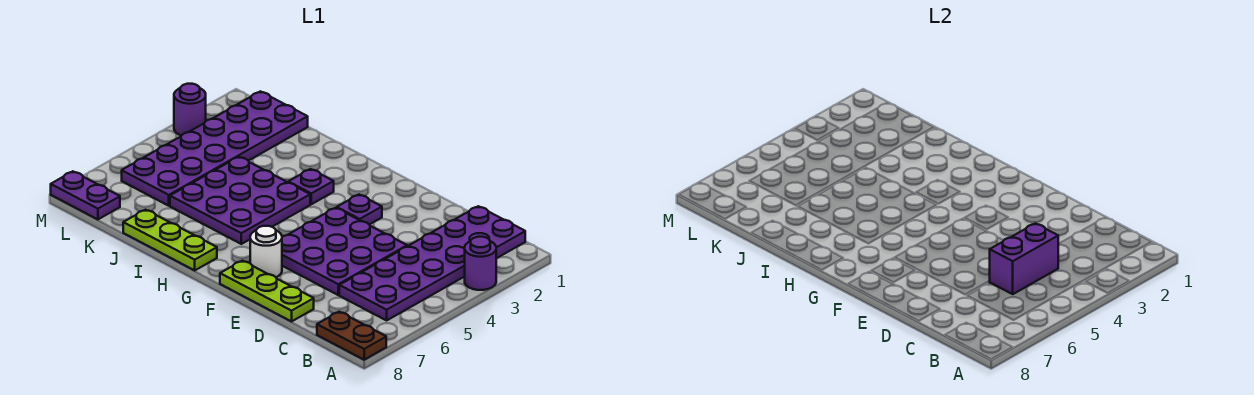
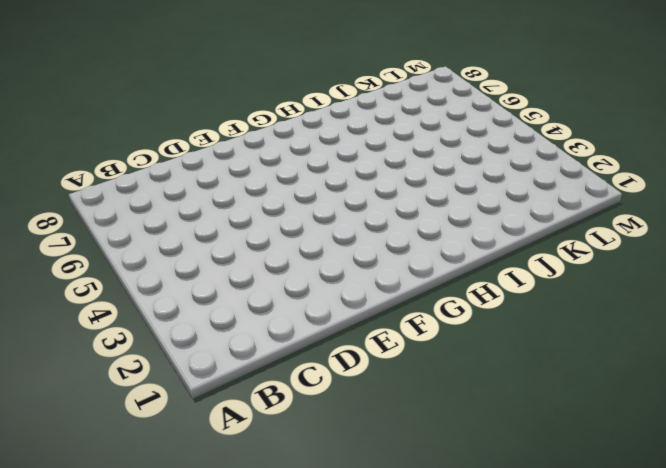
none -> purple round brick A3 level 1
none -> brown plate A8:B8 level 1
none -> purple plate B1:C6 level 1

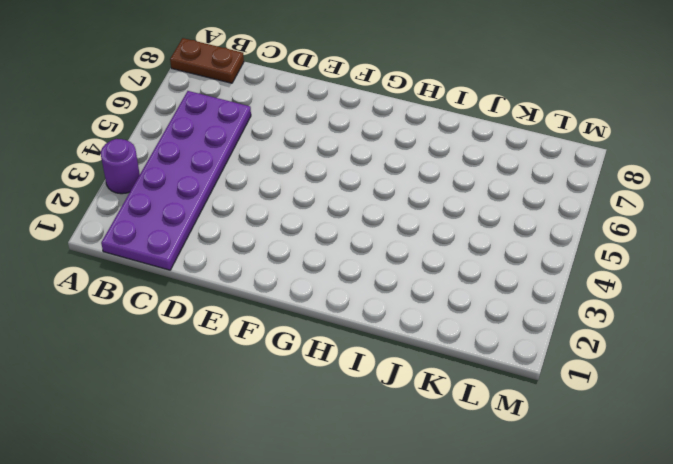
none -> purple plate D4:F6 level 1
none -> lime plate D8:F8 level 1
none -> purple plate F3 level 1

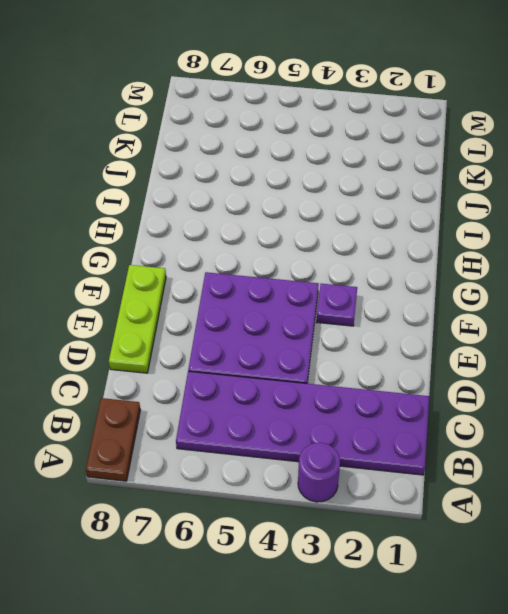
none -> white round brick F7 level 1
none -> purple plate H3 level 1
none -> purple plate H4:J6 level 1

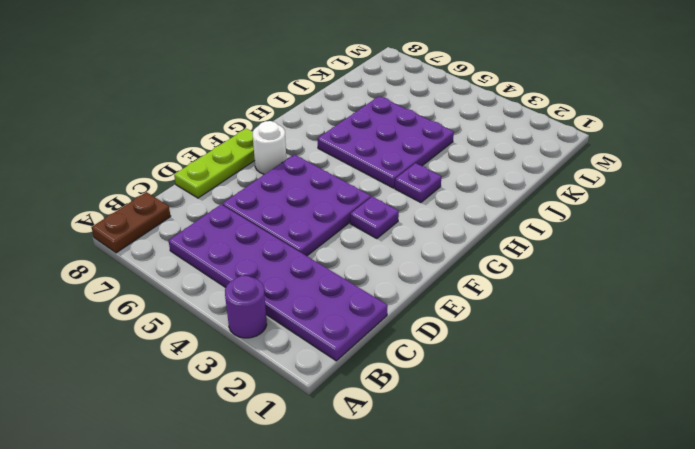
none -> lime plate H8:J8 level 1
none -> purple plate K1:L6 level 1
none -> purple plate L8:M8 level 1

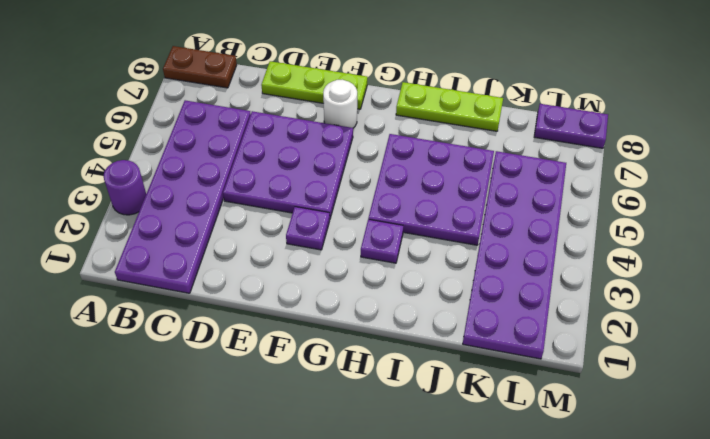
none -> purple round brick M3 level 1
none -> purple brick C4:C5 level 2

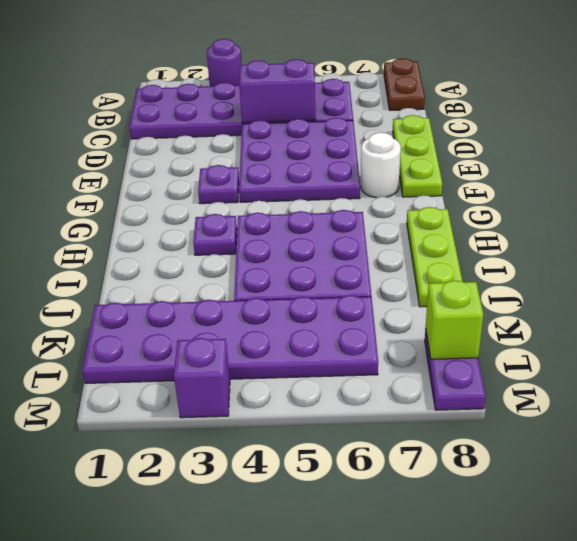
lime brick L8 level 2 -> none
purple brick M3 level 1 -> purple round brick M3 level 1

